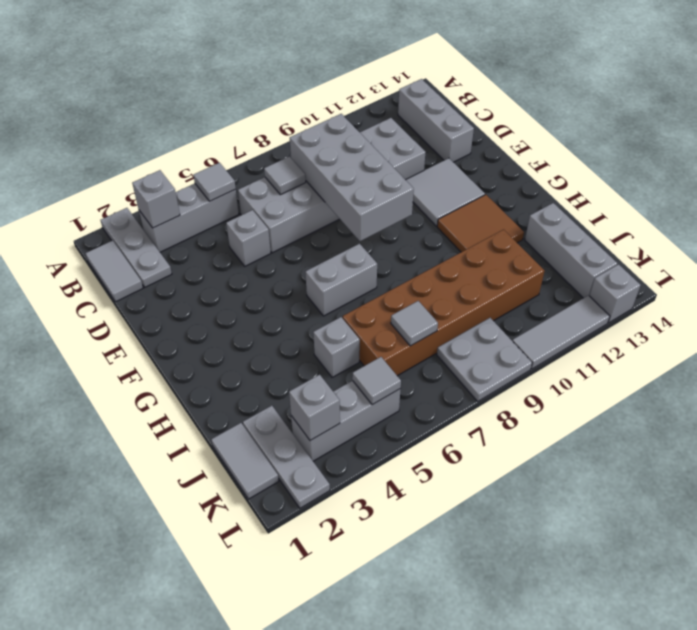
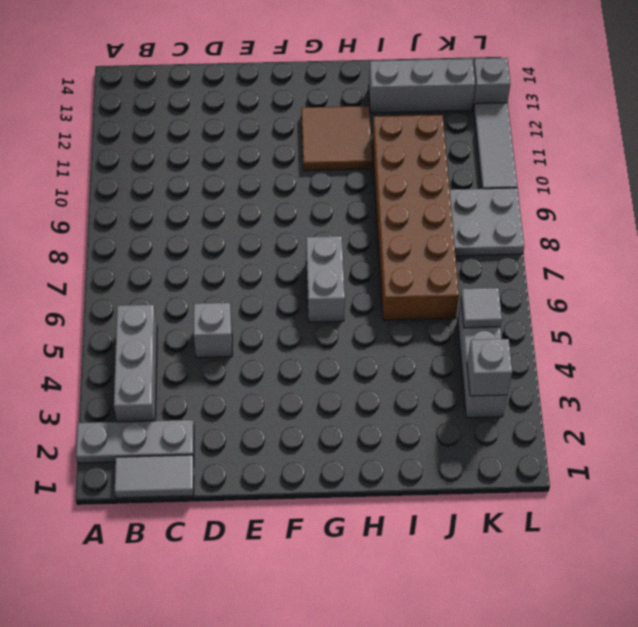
none -> grey brick B13:D13 level 1
none -> grey brick C6:D11 level 1
none -> grey tile E11:F12 level 1

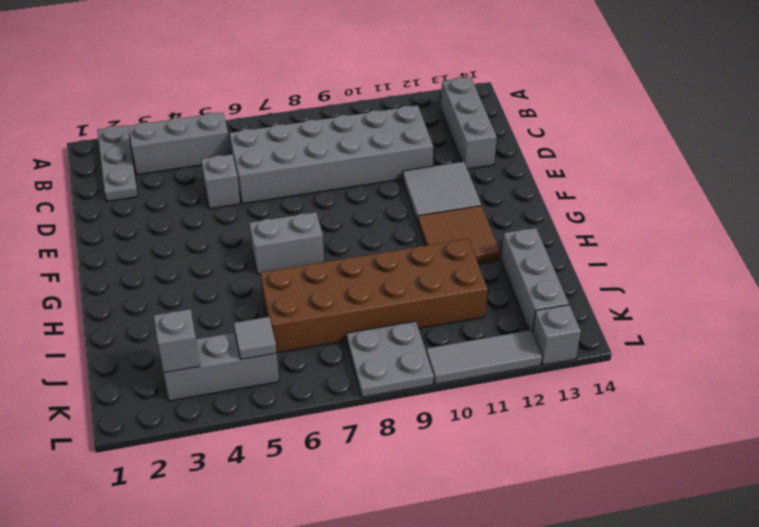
none -> grey tile B1:C1 level 1
none -> grey brick I5 level 1
none -> grey tile J1:K1 level 1

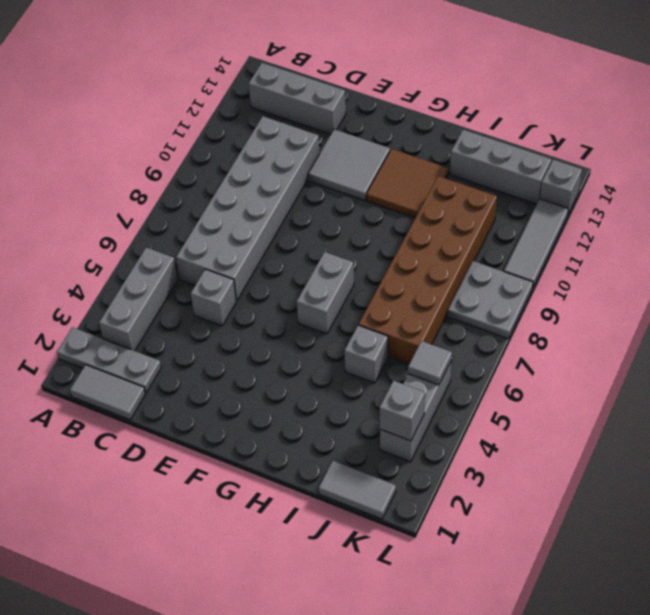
none -> grey plate J2:L2 level 1
none -> grey brick B3 level 2
none -> grey tile B5 level 2

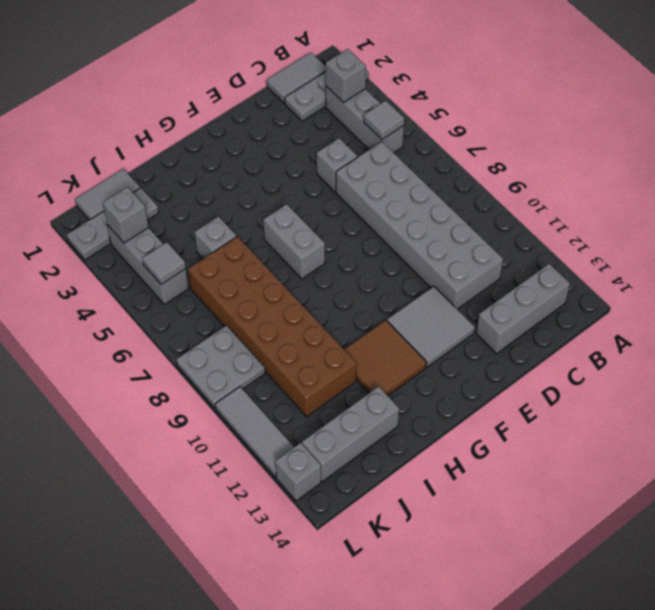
none -> grey tile C7 level 2
none -> grey brick C8:F9 level 2
none -> grey tile J7 level 2

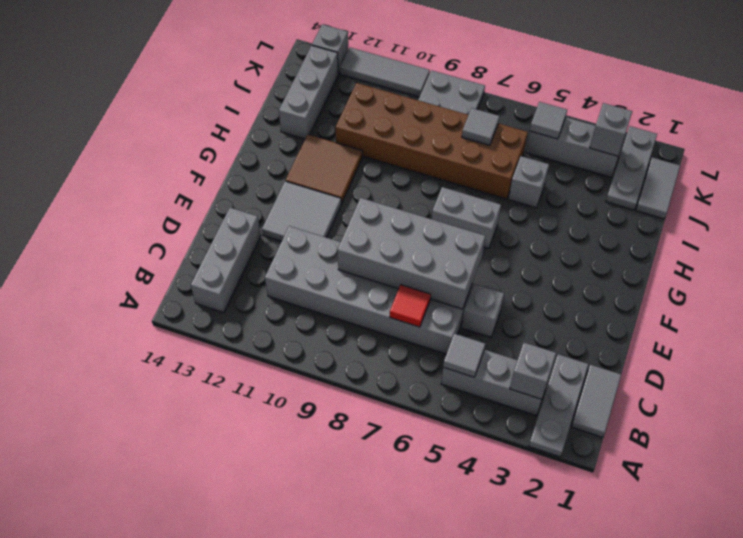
red tile C7 level 2 -> grey tile C7 level 2
grey brick D6:E9 level 2 -> grey brick C8:F9 level 2

